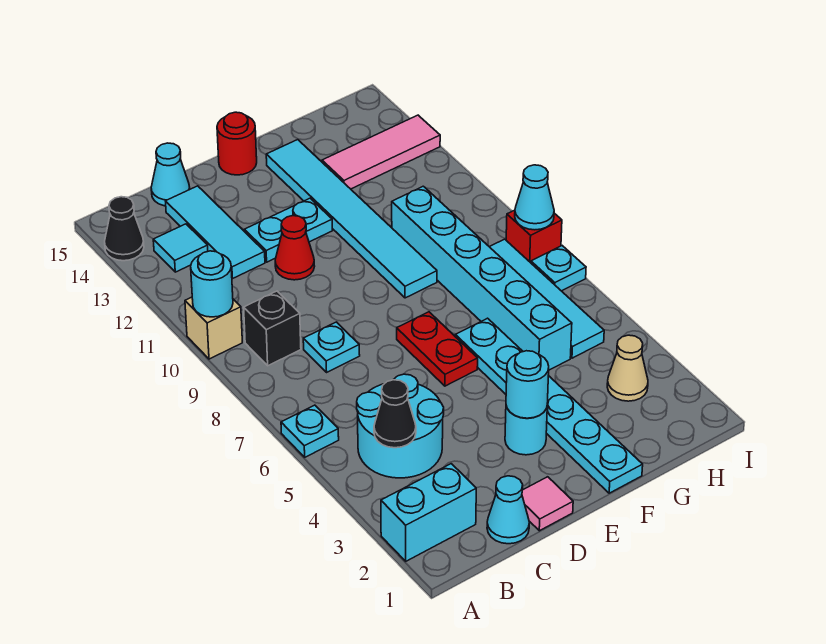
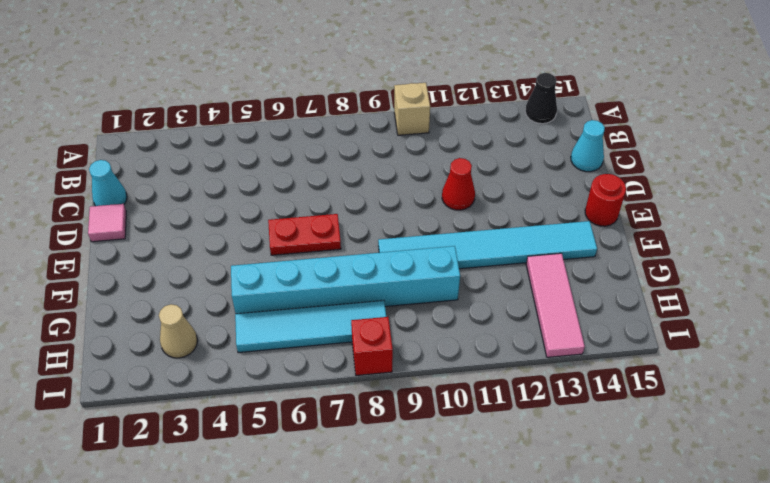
none -> cyan brick A2:B2 level 1
none -> cyan plate A6 level 1
none -> cyan round brick B4:C5 level 1

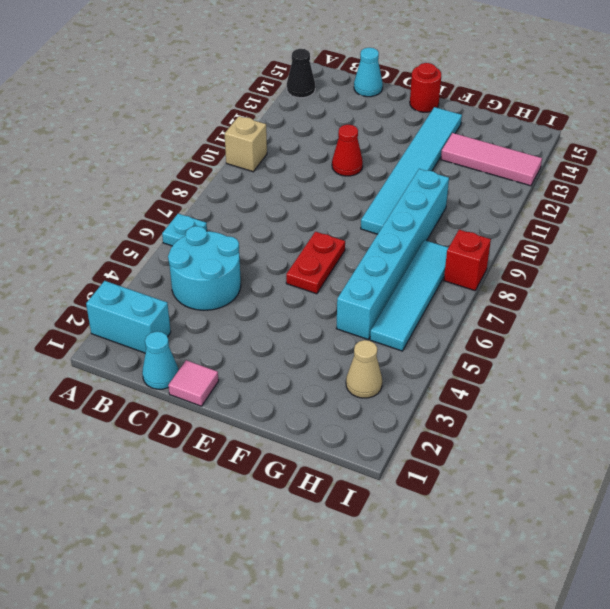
none -> black brick B9 level 1
none -> cyan tile B13 level 1
none -> cyan plate C8 level 1

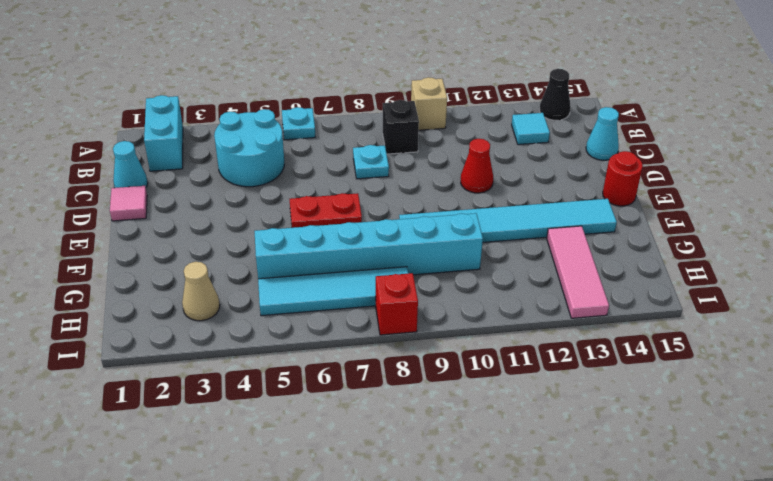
none -> cyan tile C12:C14 level 1
none -> cyan plate D12:E12 level 1
none -> cyan round brick E3 level 1

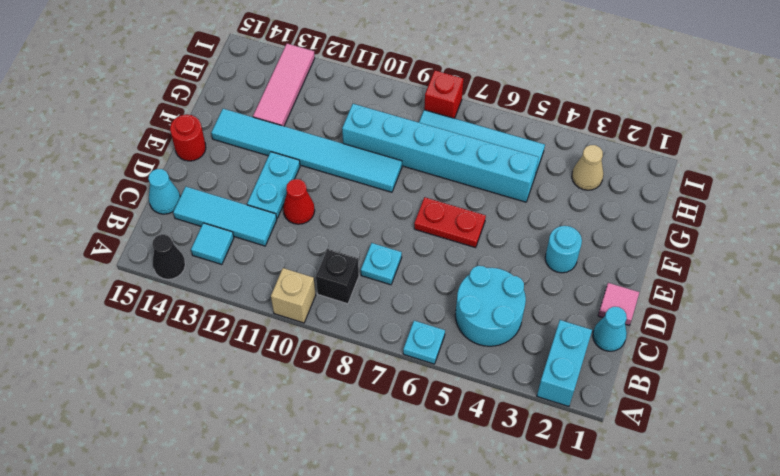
none -> cyan plate F1:F6 level 1
none -> cyan plate I7 level 1
none -> cyan round brick A10 level 2

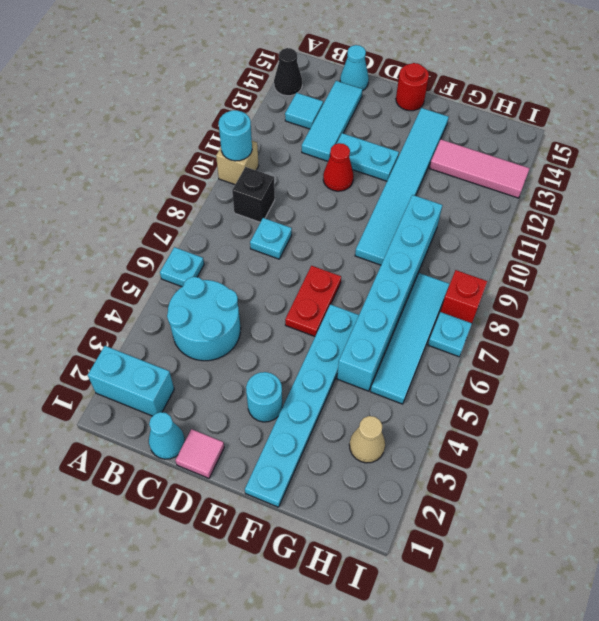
none -> black cone B4 level 2
none -> cyan round brick E3 level 2
none -> cyan cone I8 level 2

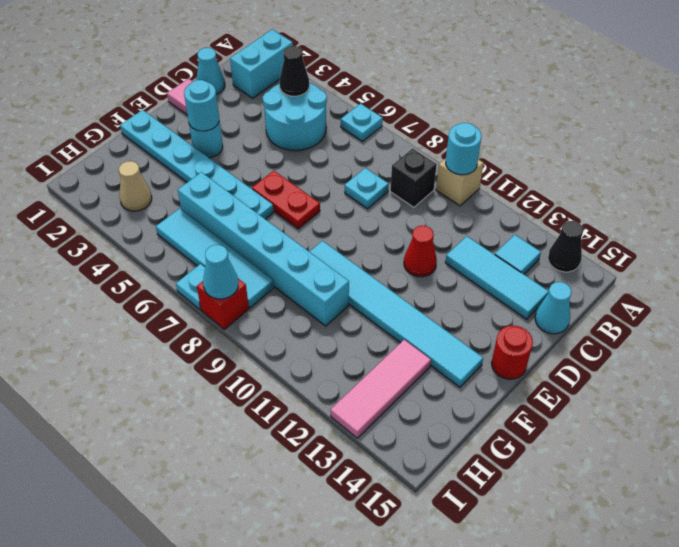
none -> cyan plate D12:E12 level 1

